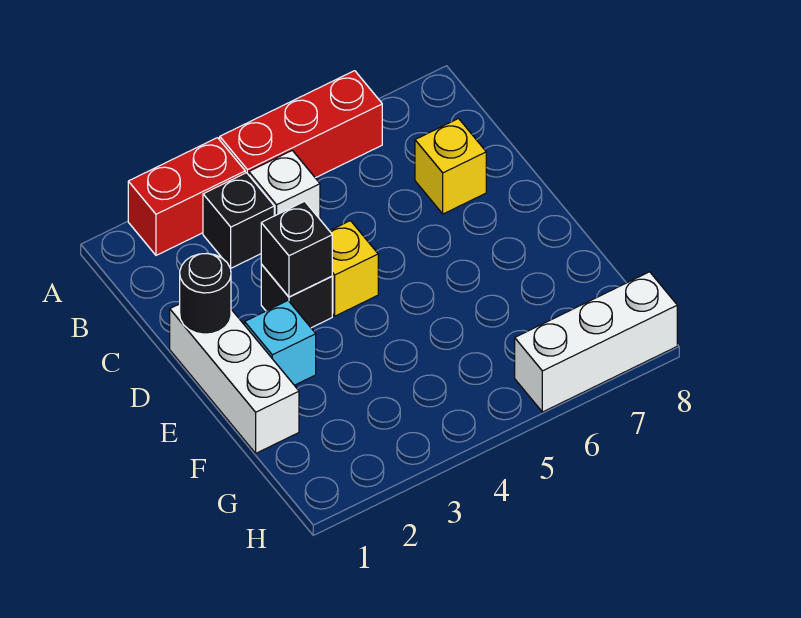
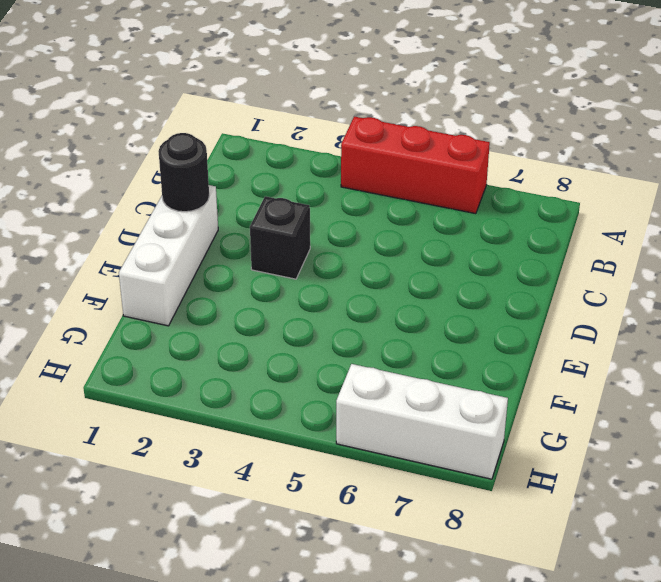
none -> red brick A2:A3 level 1
none -> black brick B3 level 1
none -> white brick B4 level 1

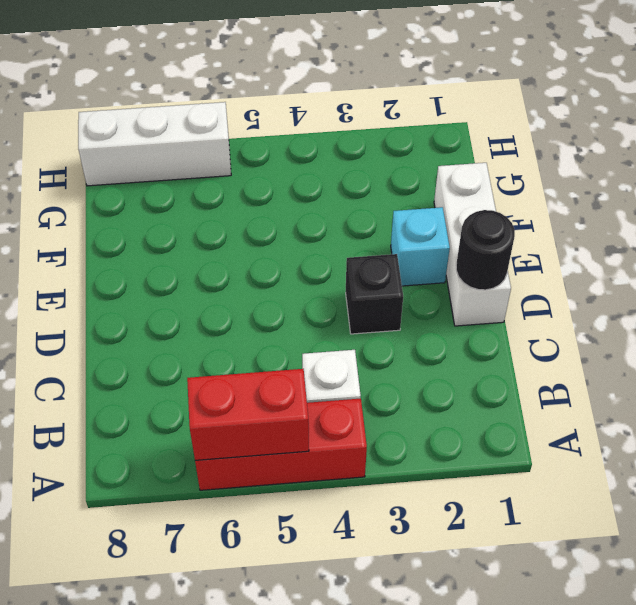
red brick A5:A6 level 2 -> red brick A2:A3 level 1
none -> black brick B3 level 1
none -> yellow brick C7 level 1
none -> yellow brick D4 level 1

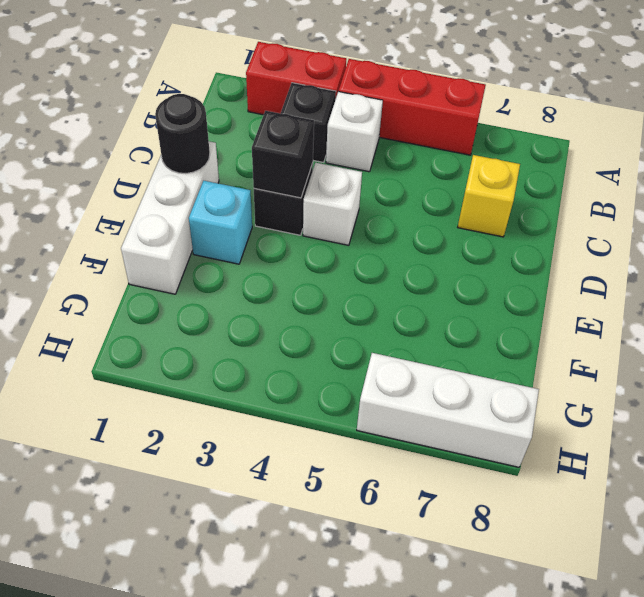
white brick D4 level 1 -> yellow brick D4 level 1

